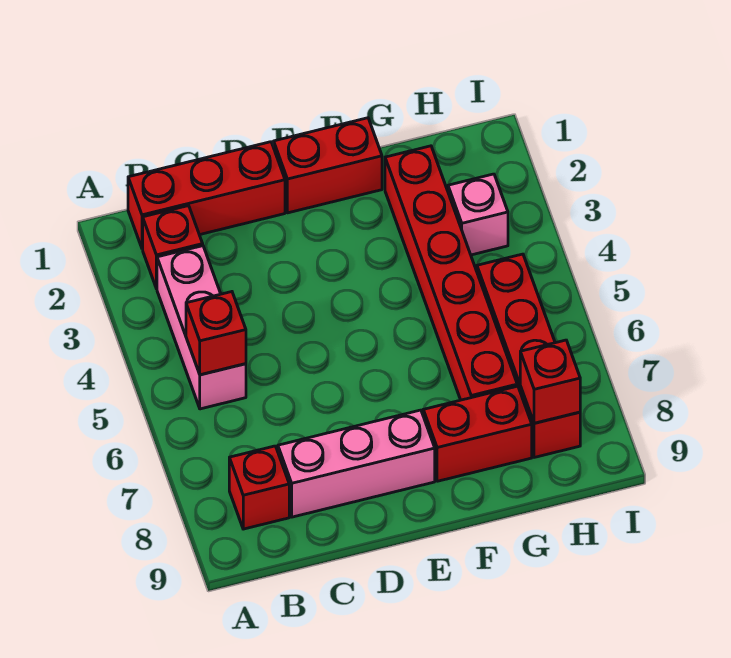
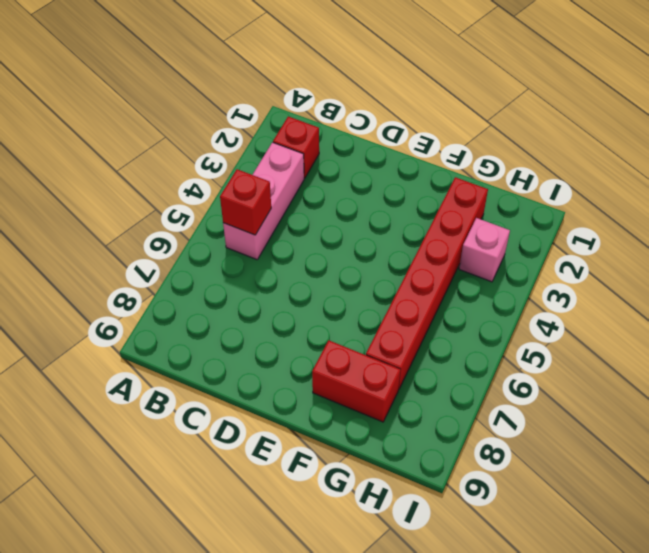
none -> red brick B1:D1 level 1
none -> red brick B8 level 1
none -> pink brick C8:E8 level 1

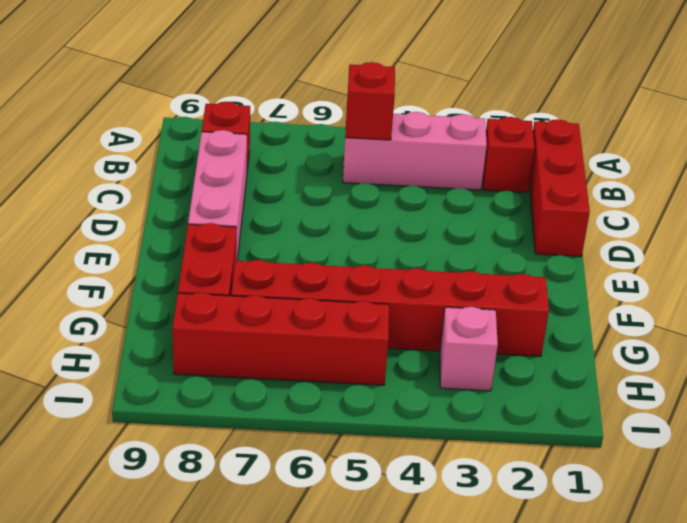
none -> red brick E1:F1 level 1
none -> red brick H8 level 2

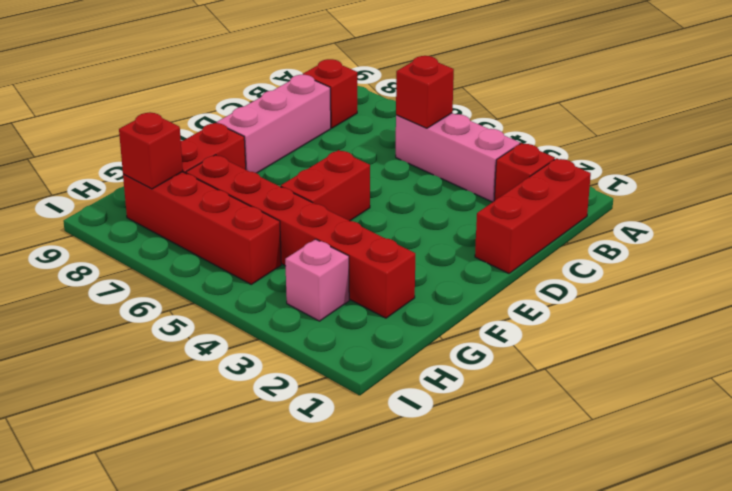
red brick E5:F5 level 1 -> red brick E1:F1 level 1

